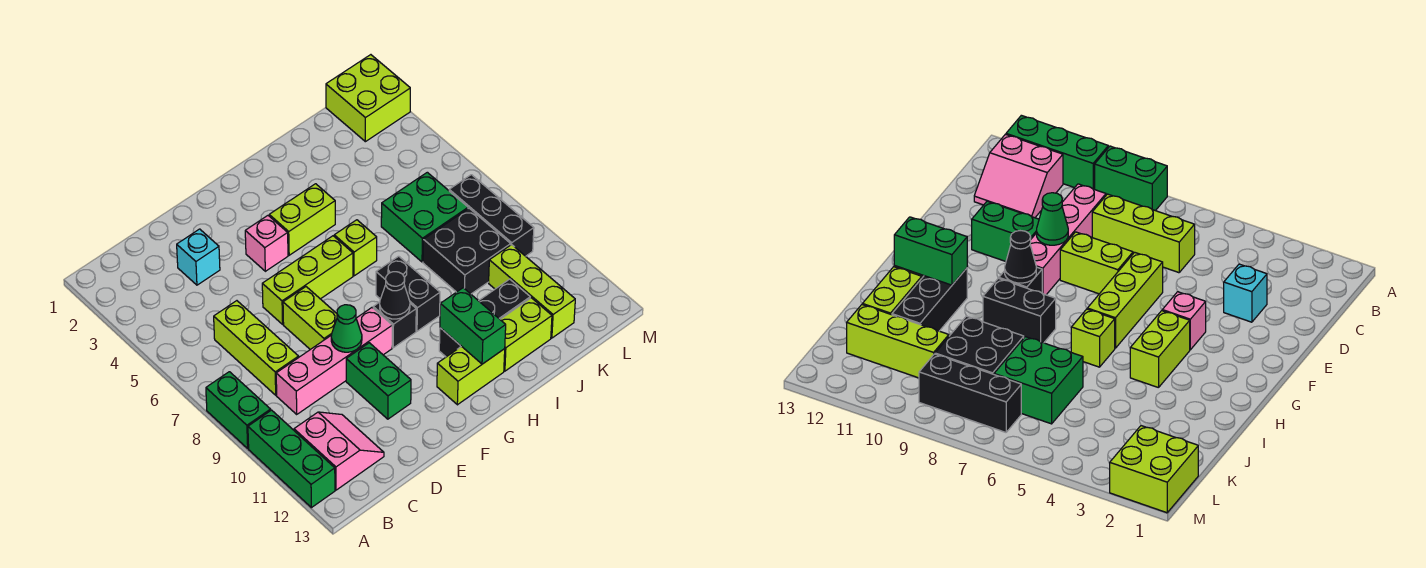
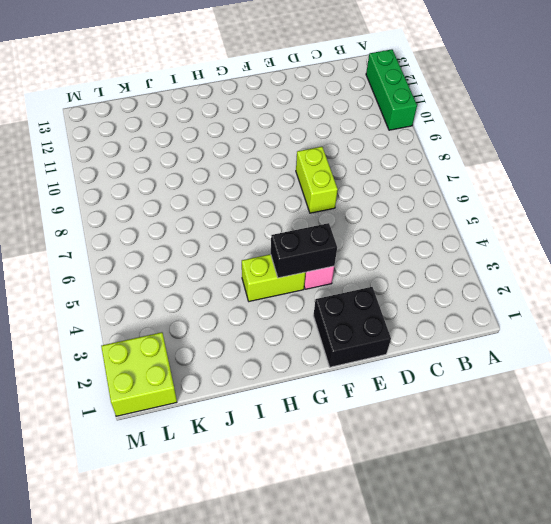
black brick E1:F2 level 1 -> black brick J8:K9 level 1
black brick F4:G4 level 2 -> black brick H8:H9 level 1
none -> green brick A8:A9 level 1
none -> pink slope B11:C12 level 1 top B
none -> lime brick C6:C8 level 1

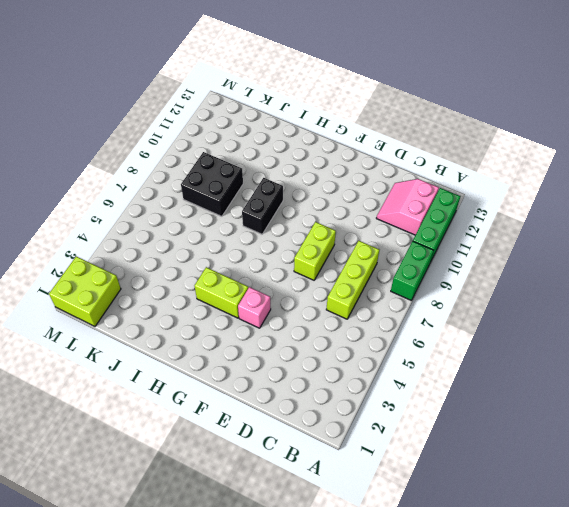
none -> pink brick C9:F9 level 1
none -> cyan brick D3 level 1
none -> lime brick E6:G6 level 1

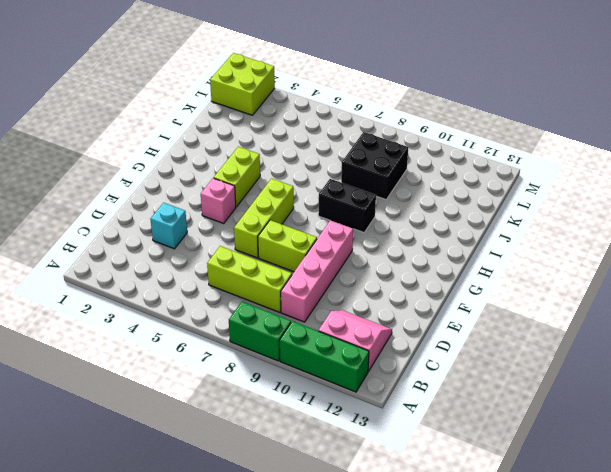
none -> green brick E10:E11 level 1
none -> black brick G9 level 1
none -> lime brick G12:H12 level 1

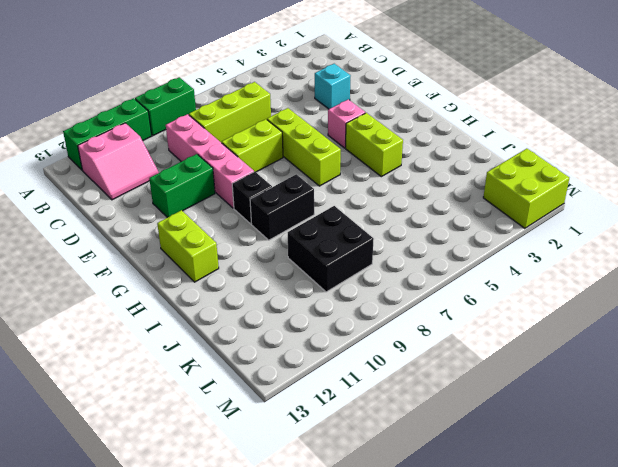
none -> lime brick H6 level 1
none -> black brick H11:J11 level 1
none -> lime brick I12:J12 level 1

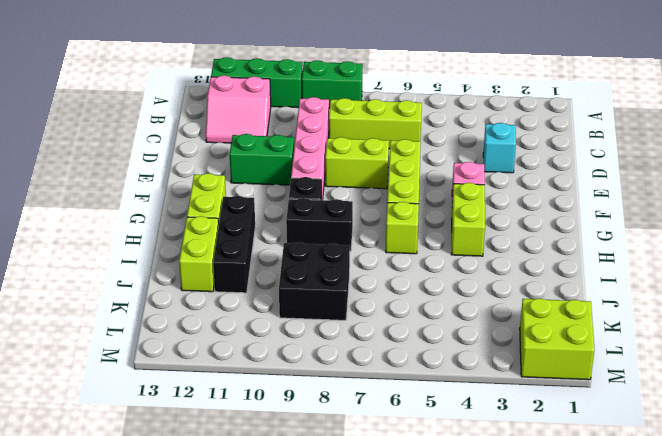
none -> green brick J6:K7 level 1
none -> lime brick K10:K12 level 1
none -> black brick L7:L9 level 1

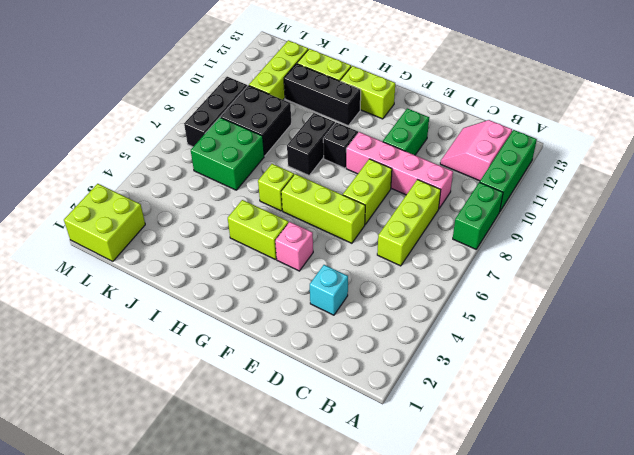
none -> green cone E9 level 2
none -> black cone G9 level 2
none -> green brick H11:H12 level 2

